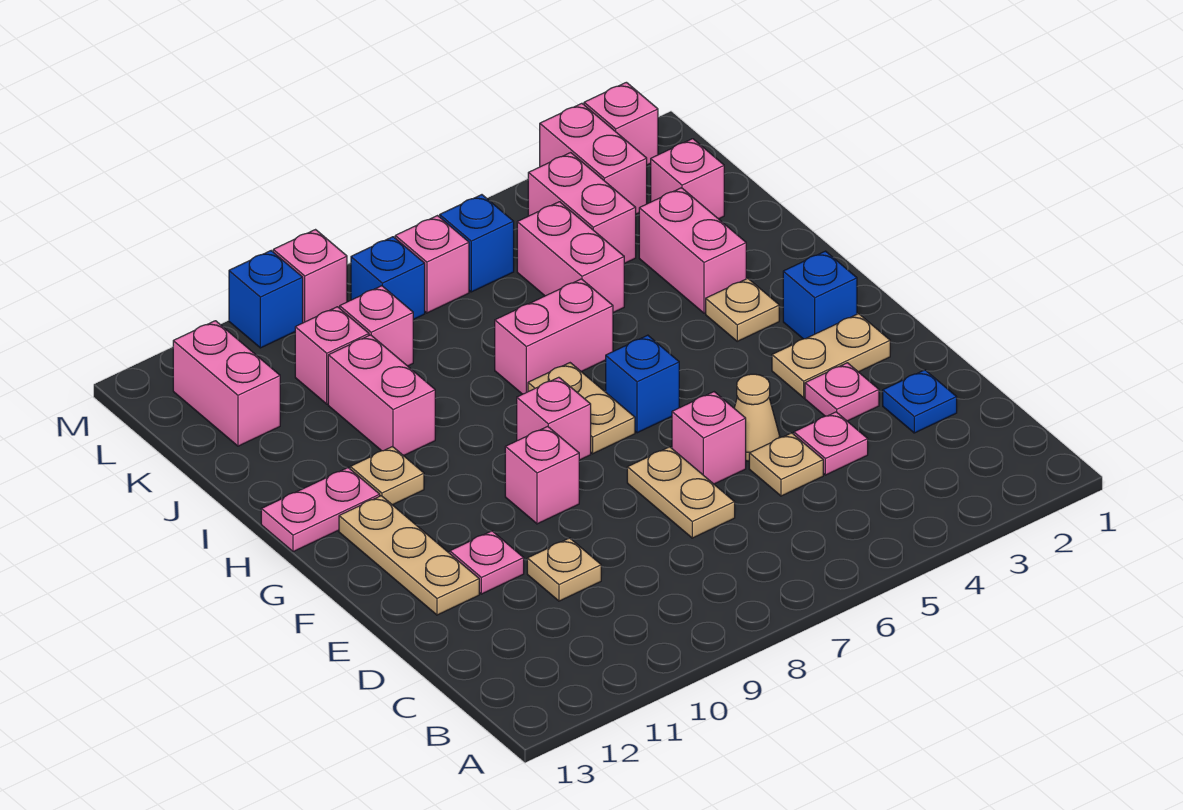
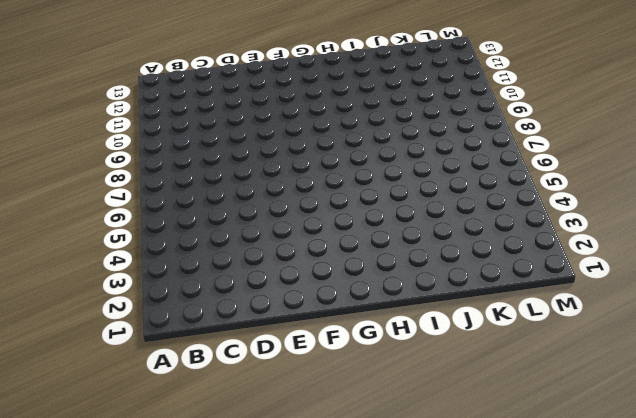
none -> blue plate D2 level 1
none -> pink plate D4 level 1
none -> tan plate D5 level 1
none -> tan plate D7:E7 level 1

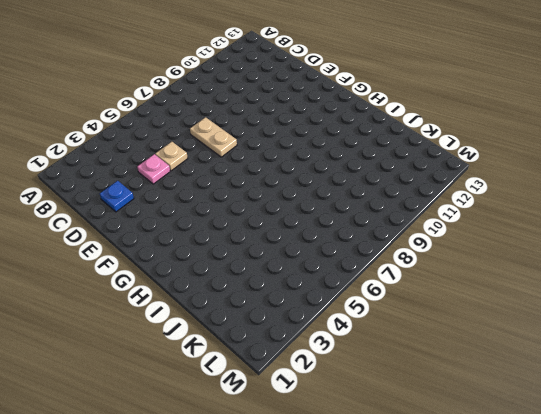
none -> tan plate D10 level 1
none -> pink plate E3 level 1
none -> tan cone E5 level 1
none -> pink brick E6 level 1

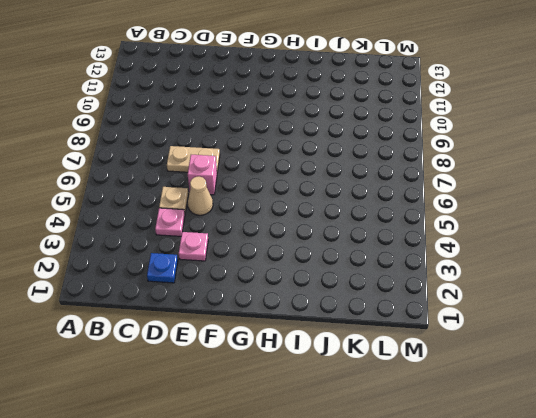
none -> tan plate D10 level 1
none -> pink plate E11 level 1
none -> tan plate E12:G12 level 1
none -> tan plate F2:F3 level 1

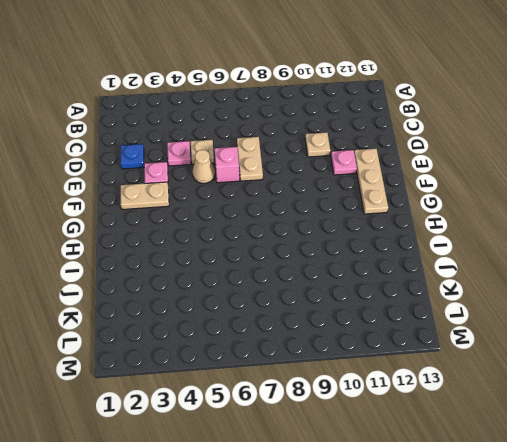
none -> pink brick F9 level 1
none -> blue brick G2 level 1
none -> blue brick G6 level 1
none -> tan plate G7:H7 level 1

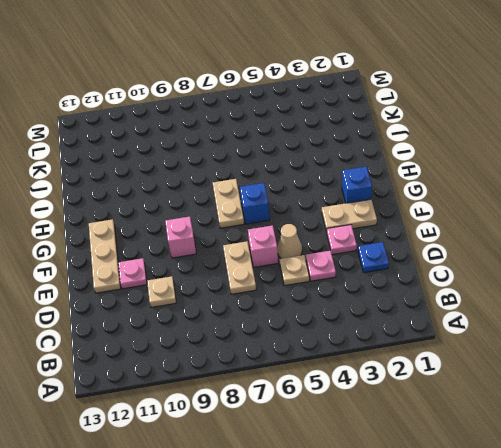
none -> pink brick G8 level 1
none -> tan plate H3 level 1
none -> tan plate H11 level 1
none -> pink plate H12:H13 level 1

